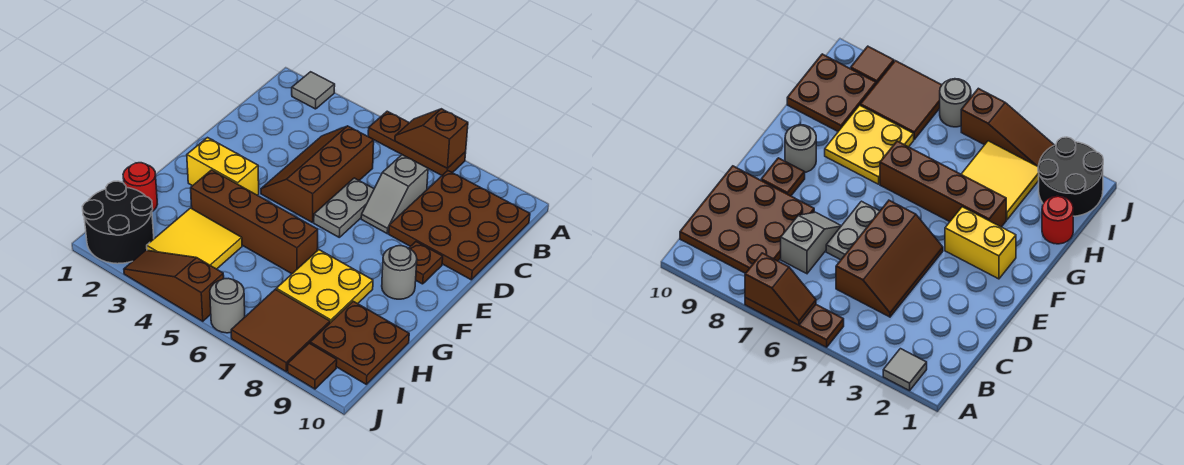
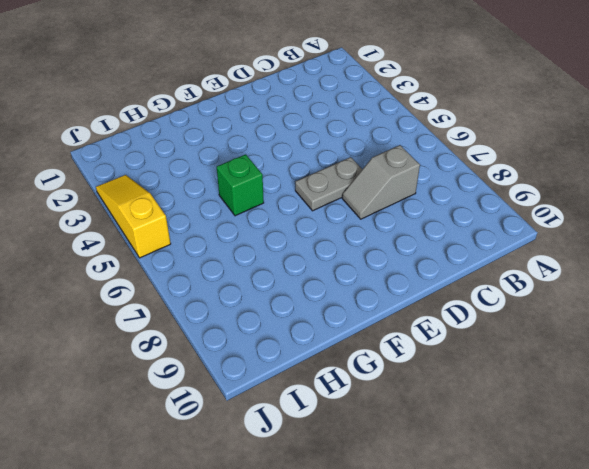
green brick G5 level 1 -> brown brick G3:G6 level 1
yellow slope J3:J5 level 1 top 5 -> brown slope J3:J5 level 1 top 5
none -> grey tile A2 level 1
none -> brown plate A5:A7 level 1
none -> brown plate B8:D10 level 1

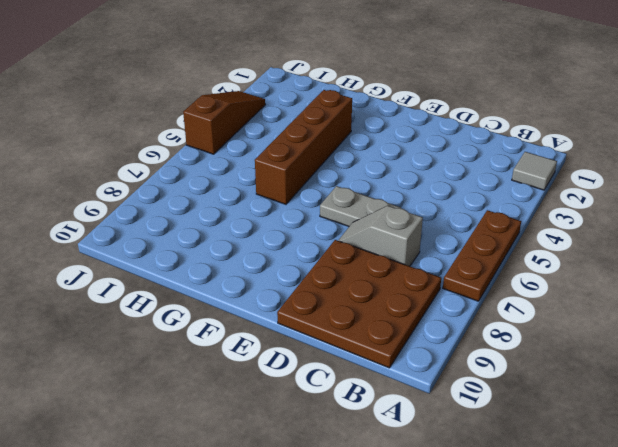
none -> brown slope C4:E5 level 1 top 5
none -> brown plate E9 level 1
none -> yellow brick F2:F3 level 1

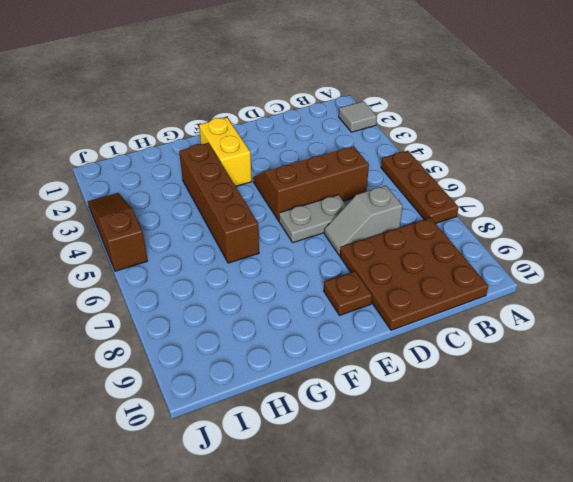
none -> grey round brick F9 level 1
none -> yellow plate G7:H8 level 1
none -> red round brick H1 level 1

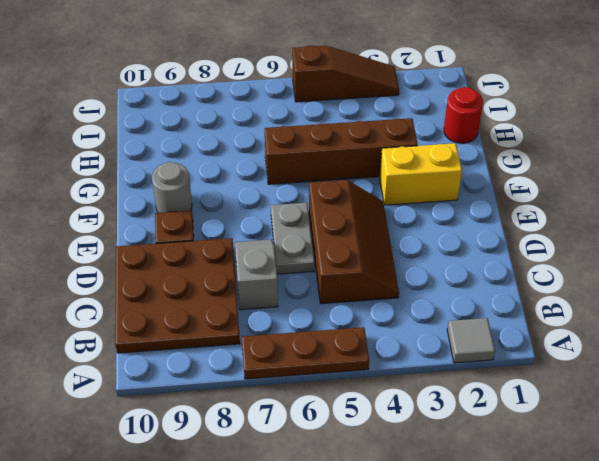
none -> yellow plate G7:H8 level 1
none -> yellow tile H3:I4 level 1
none -> brown plate H9:I10 level 1

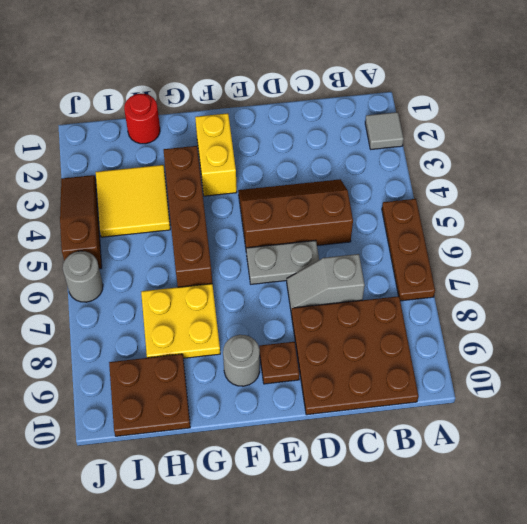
none -> black round brick I1:J2 level 1
none -> brown tile I7:J8 level 1
none -> brown tile J9 level 1

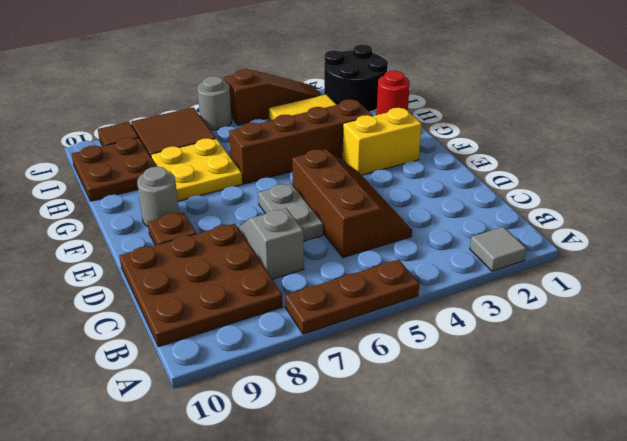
none -> brown slope A6:A7 level 2 top 7

